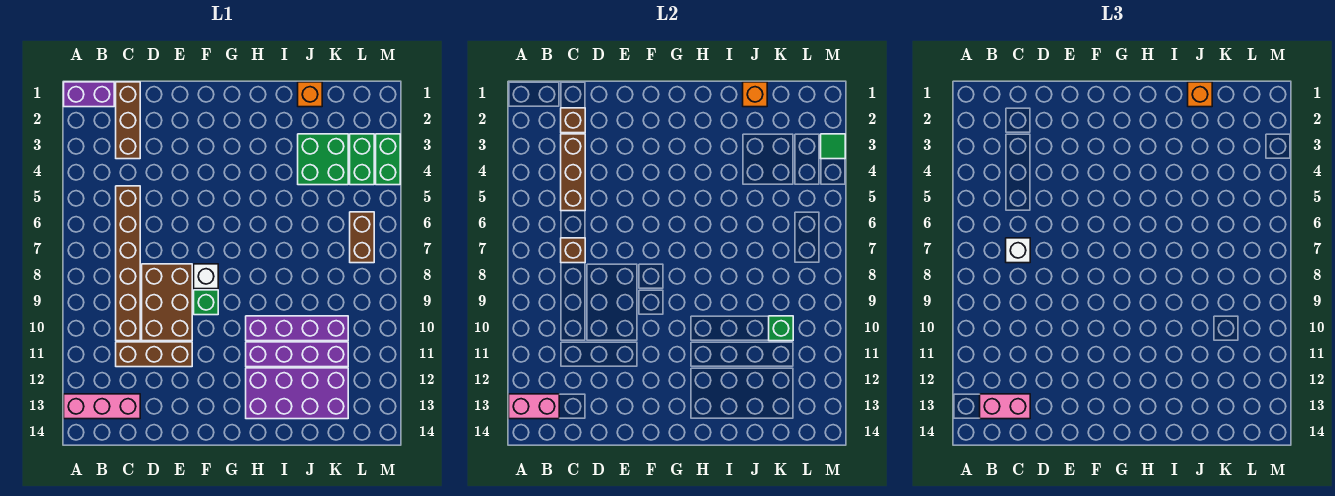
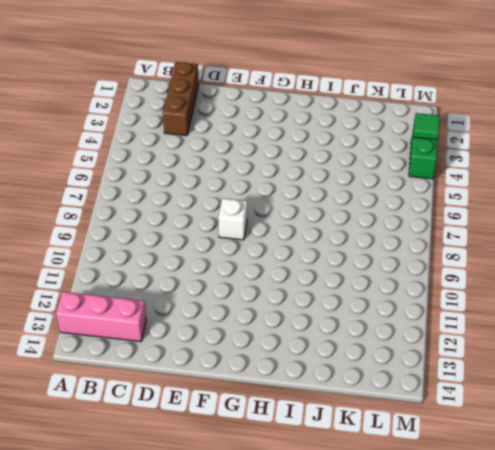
none -> purple brick A1:B1 level 1
none -> brown brick C5:C10 level 1
none -> brown brick C11:E11 level 1

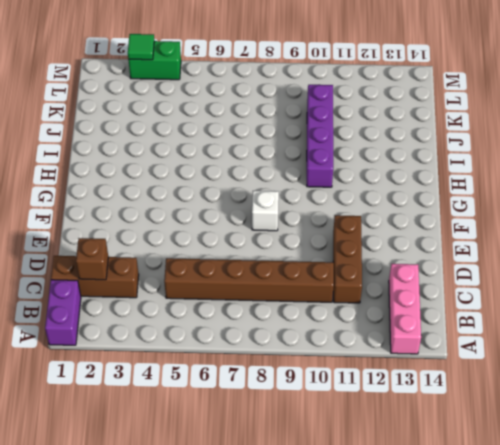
none -> brown brick D8:E10 level 1
none -> green brick F9 level 1
none -> purple brick H11:K11 level 1

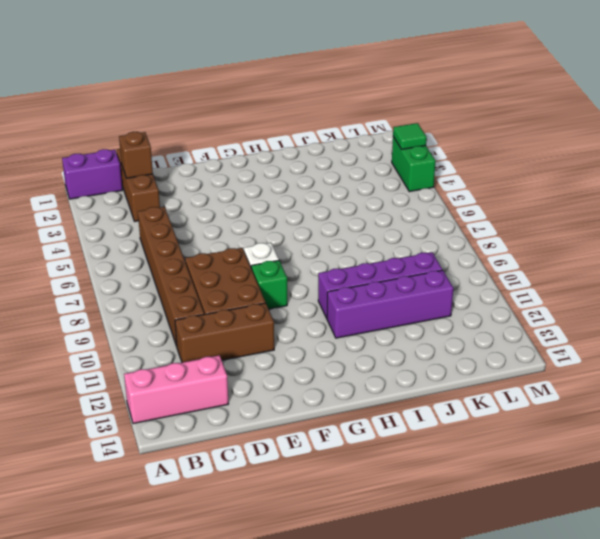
none -> purple brick H12:K13 level 1
none -> orange brick J1 level 1
none -> green brick J3:K4 level 1

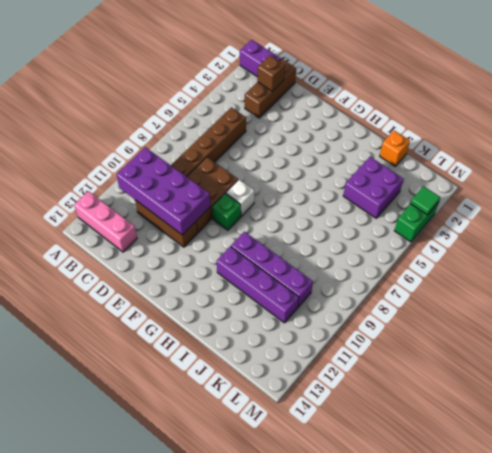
purple brick B10:E11 level 2 -> purple brick H12:K13 level 1
purple brick J3:K4 level 1 -> green brick J3:K4 level 1
none -> green brick L3:L4 level 1
none -> brown brick L6:L7 level 1
none -> pink brick A13:B13 level 2

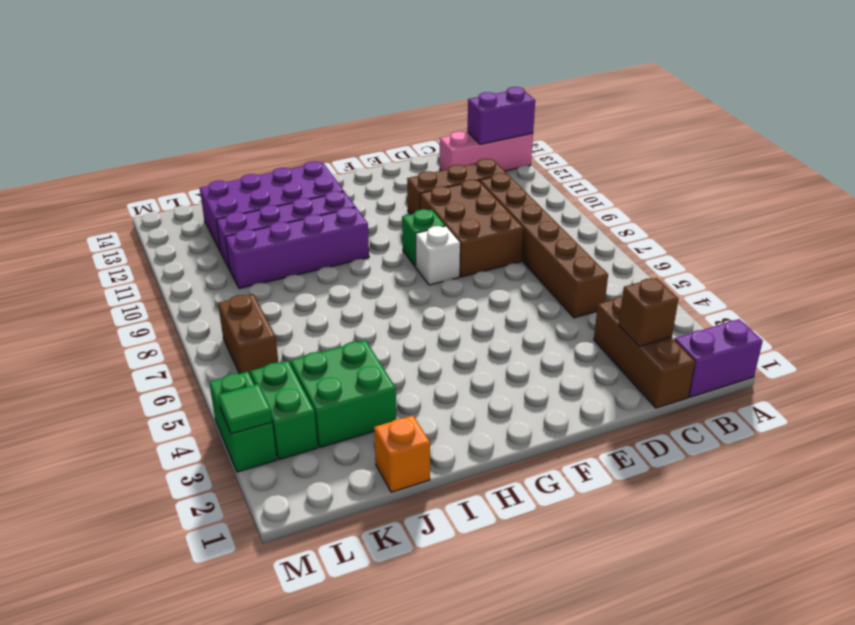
purple brick A13:B13 level 2 -> pink brick A13:B13 level 2
none -> brown brick C3:C5 level 2
none -> brown brick C7 level 2
none -> orange brick J1 level 2

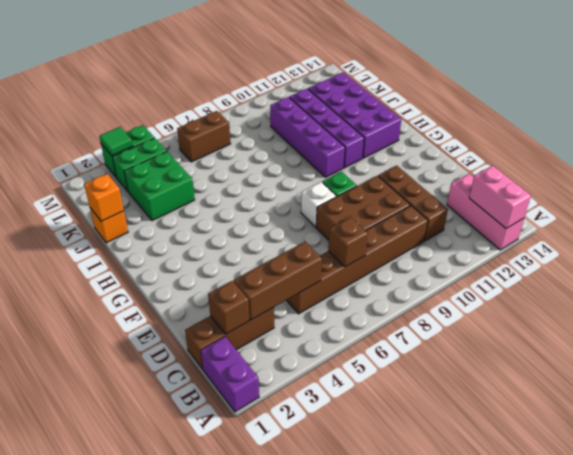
none -> green brick K10 level 2
none -> pink brick B13:C13 level 3
none -> white brick C7 level 3

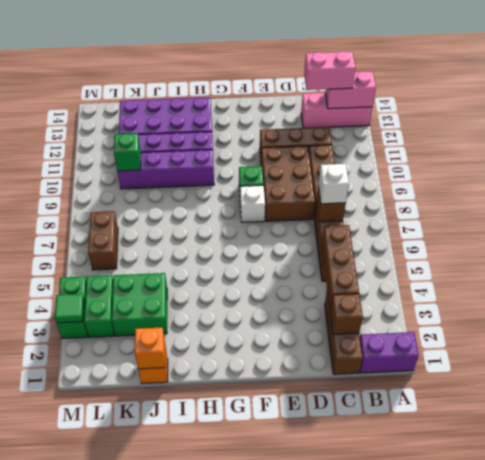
none -> orange brick J1 level 3

